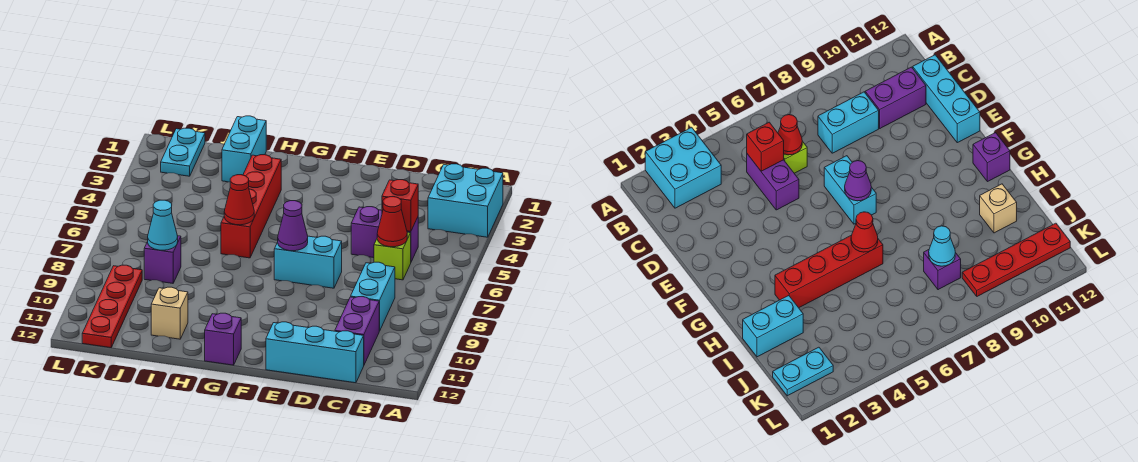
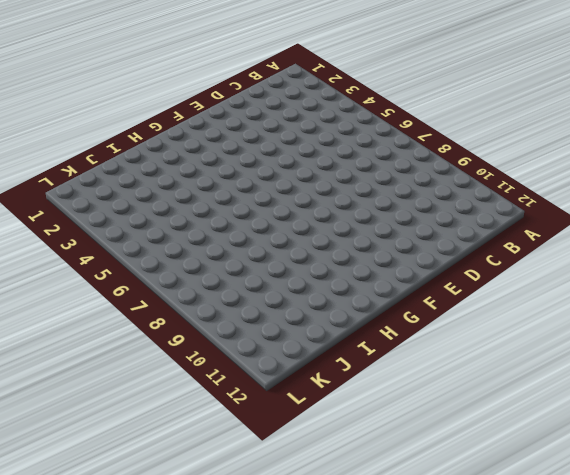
none -> cyan brick A2:B3 level 1
none -> purple brick C5:D5 level 1
none -> lime brick C6 level 1

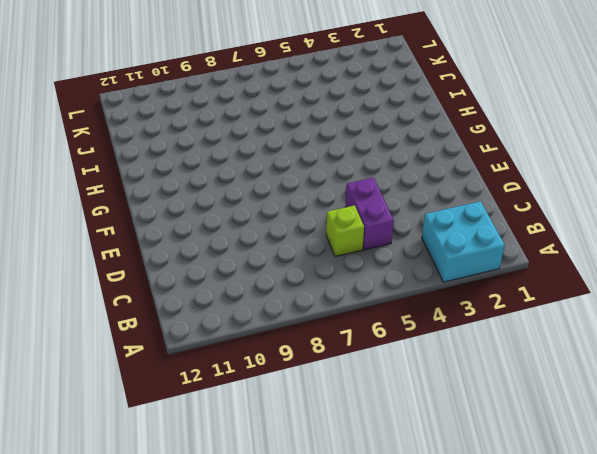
none -> cyan brick C8:C9 level 1
none -> purple brick C10:C11 level 1
none -> cyan brick C12:E12 level 1

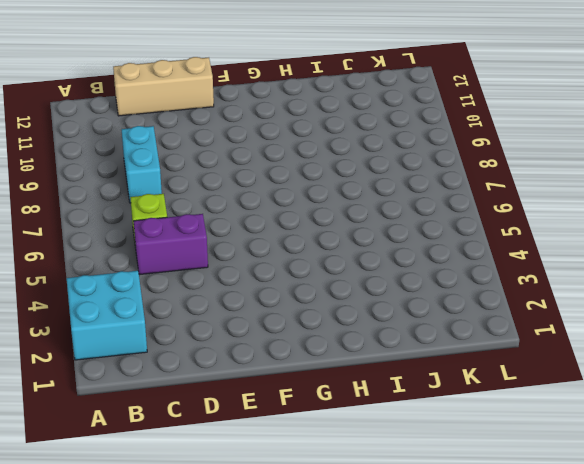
tan brick C12:E12 level 1 -> cyan brick C12:E12 level 1
none -> purple brick C10:C11 level 1
none -> cyan brick E7:F7 level 1
none -> purple brick G12 level 1

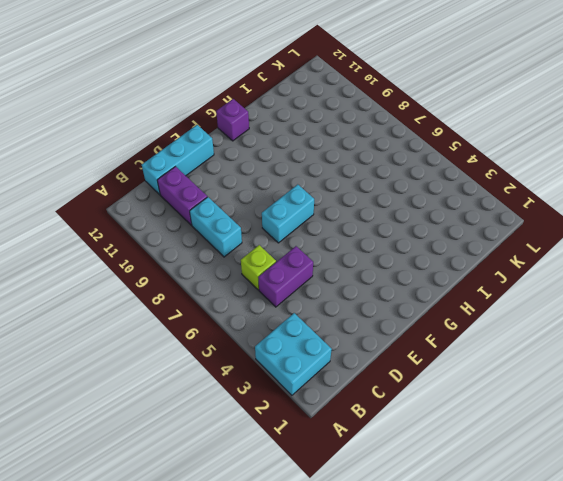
none -> red brick H3:H6 level 1
none -> cyan brick I1:I2 level 1
none -> tan brick I11 level 1

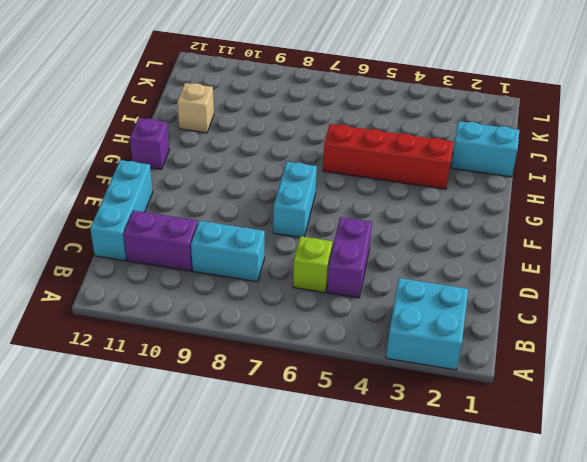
none -> purple brick J8 level 1
none -> cyan plate K1:K2 level 1
none -> red plate K9:K12 level 1

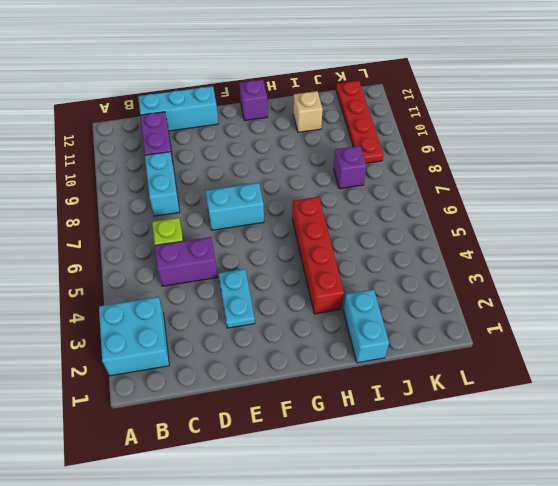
cyan plate E3:E4 level 1 -> cyan plate K1:K2 level 1
none -> red brick C5 level 2
none -> red cone C6 level 2
none -> purple cone F7 level 2

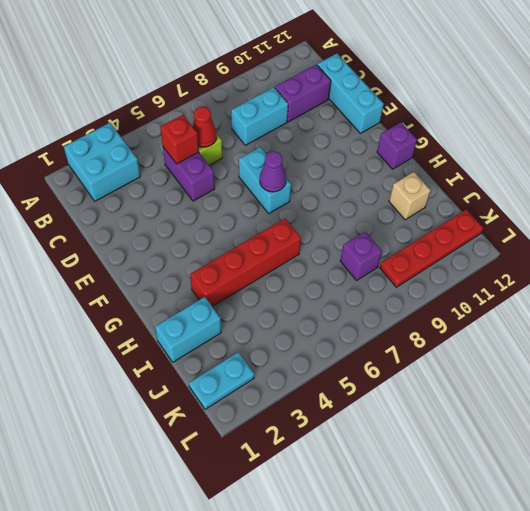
none -> red cone H6 level 2
none -> cyan cone J8 level 2

